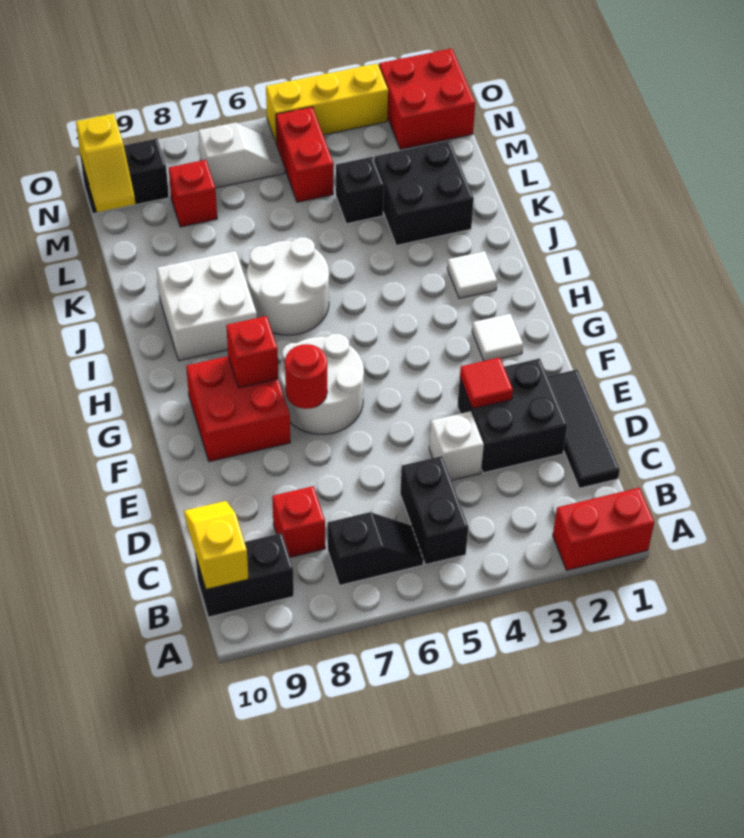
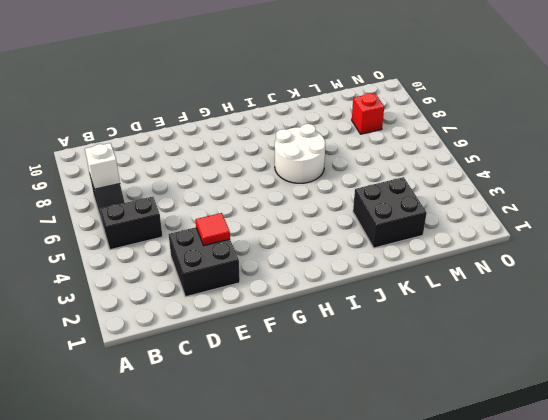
white brick B7 level 2 -> white brick D4 level 1
none -> red brick A1:A2 level 1
none -> black brick B9:B10 level 1
none -> black tile C1:E1 level 1

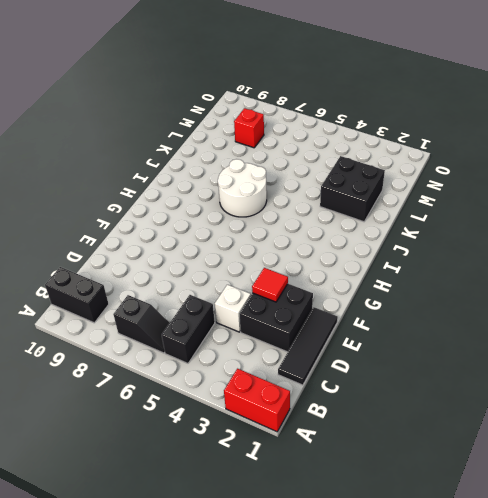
none -> red brick C8 level 1
none -> white round brick F6:G7 level 1
none -> red brick F8:G9 level 1

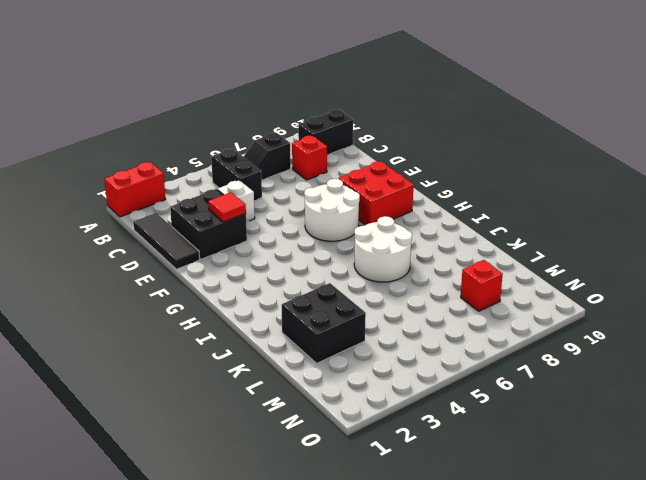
none -> white tile G2 level 1
none -> white tile I2 level 1
none -> white brick I8:J9 level 1

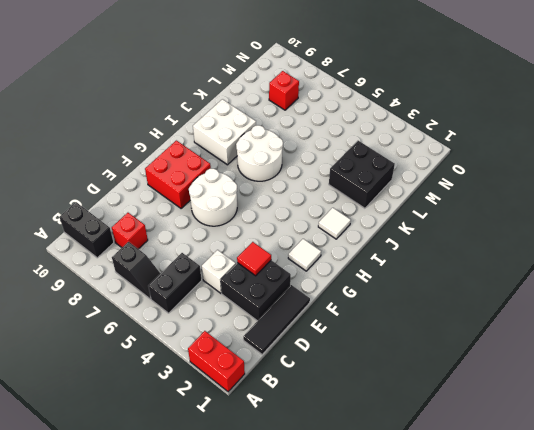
none -> black brick L4 level 1
none -> red brick M5:N5 level 1
none -> red brick N1:O2 level 1

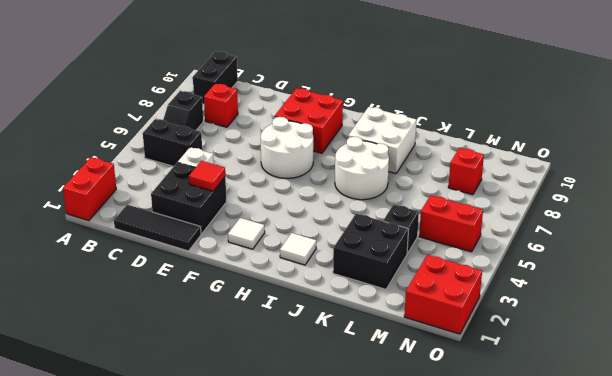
none -> white slope N6:N7 level 1 top 7
none -> black brick N9:N10 level 1
none -> yellow brick O3:O5 level 1

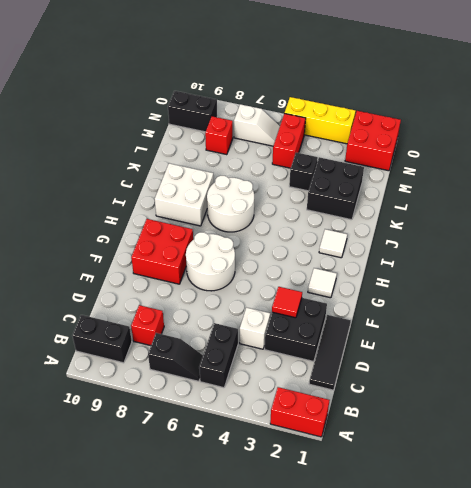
none -> yellow slope B10:C10 level 2 top B
none -> red round brick F7 level 2
none -> red brick G8 level 2

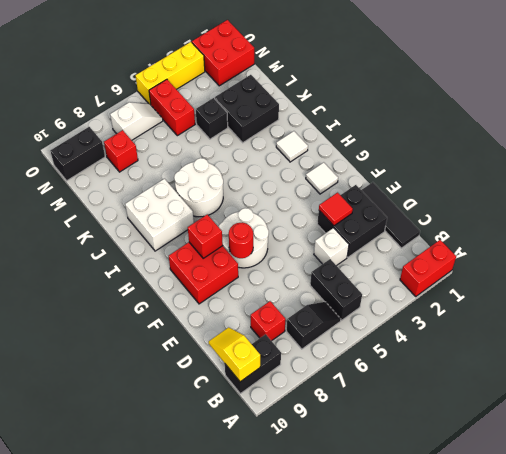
none -> yellow slope M10:N10 level 2 top N

